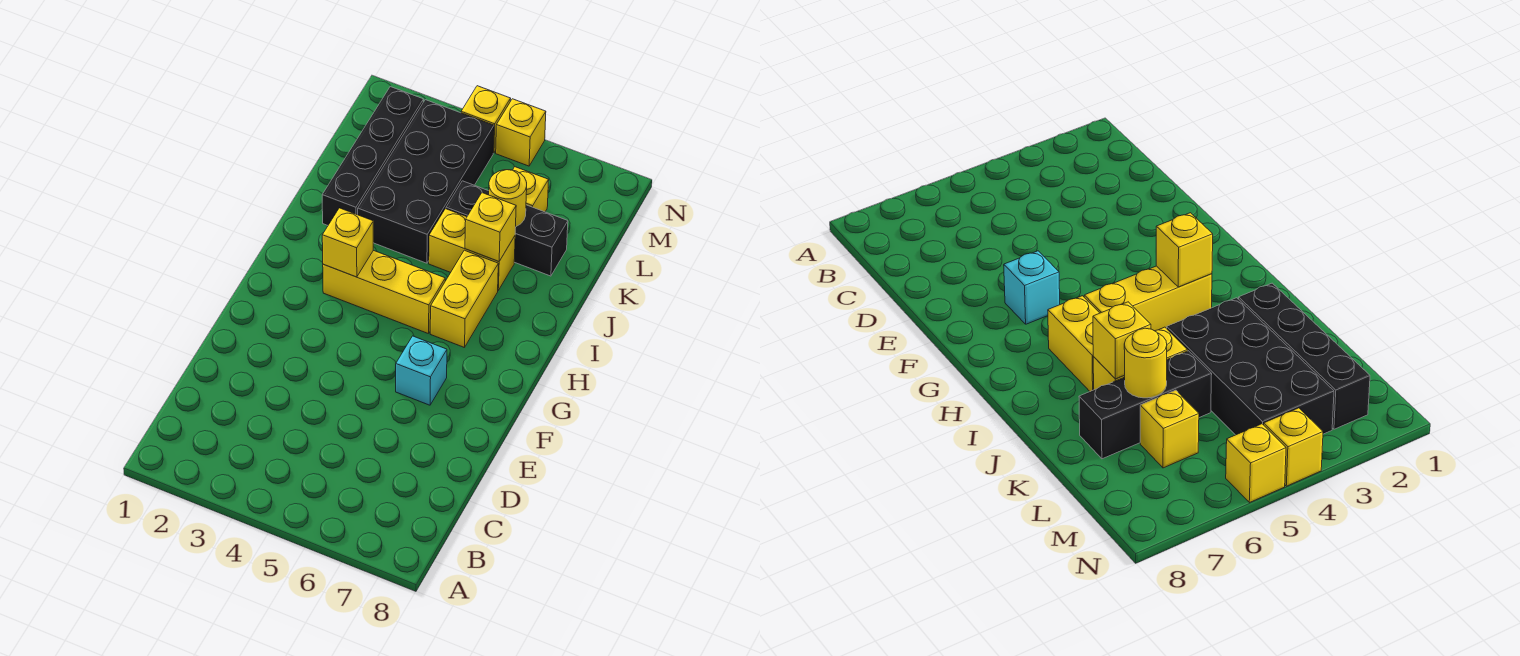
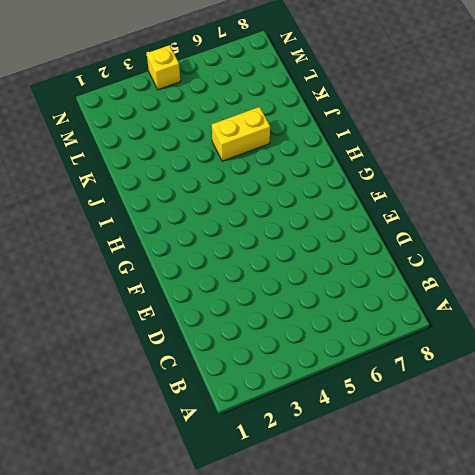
none -> cyan brick F6 level 1
none -> yellow brick H3:H5 level 1
none -> yellow brick H6:I6 level 1

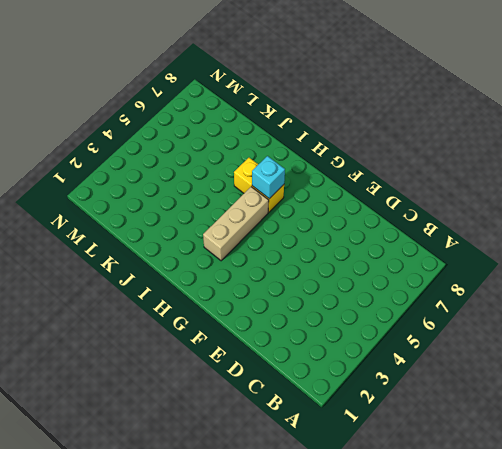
tan brick H3:H5 level 1 -> yellow brick H3:H5 level 1
cyan brick H6 level 2 -> cyan brick F6 level 1
none -> black brick J2:M2 level 1
none -> black brick J3:M4 level 1
none -> yellow brick J5:J6 level 1

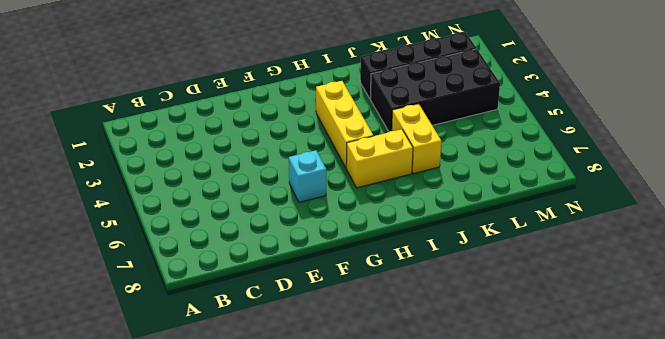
none -> black brick K5:K7 level 1
none -> yellow brick L6 level 1
none -> yellow brick N4 level 1

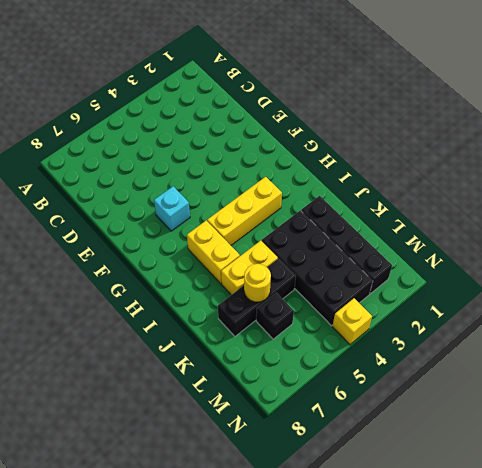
black brick L6 level 1 -> yellow brick L6 level 1
none -> yellow brick N5 level 1
none -> yellow brick H3 level 2
none -> yellow brick J6 level 2

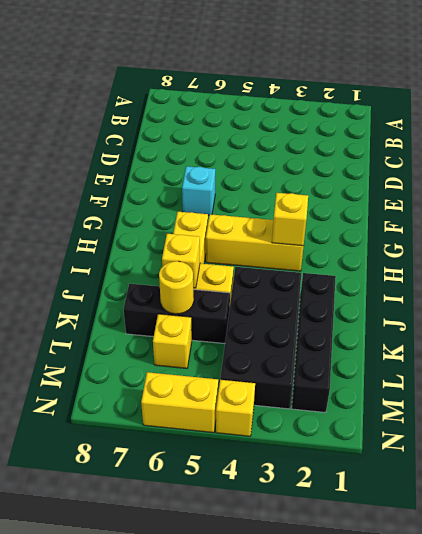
yellow brick N5:N6 level 1 -> yellow brick N5 level 1

